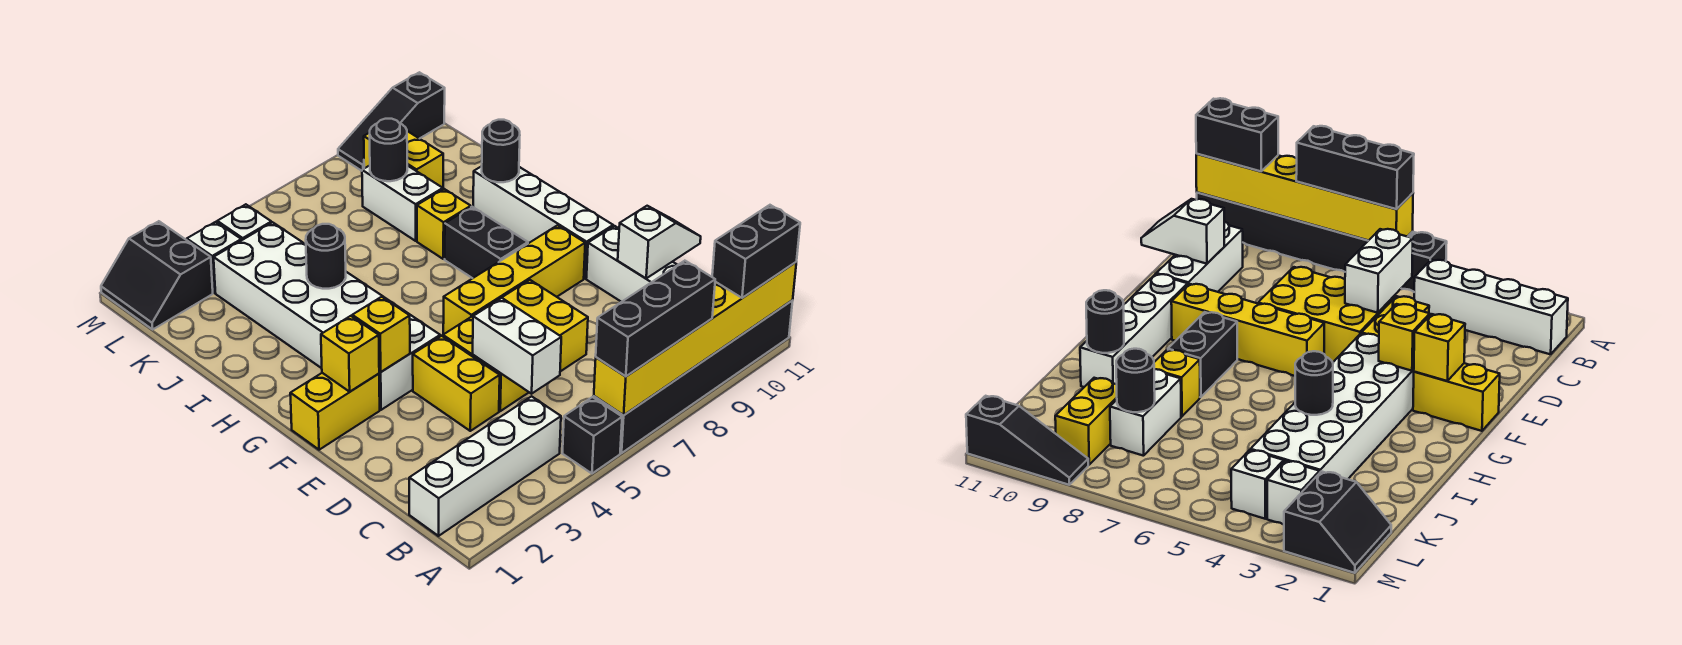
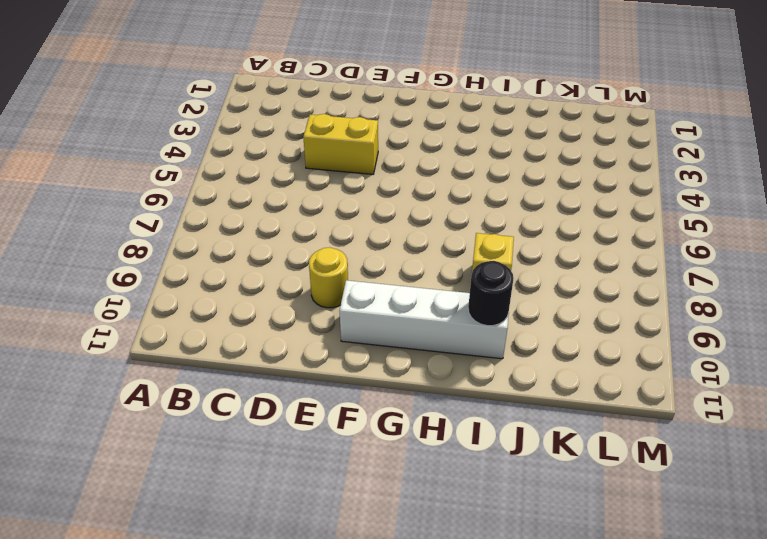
yellow round brick E9 level 1 -> none
none -> black brick A5 level 1
none -> black brick A6:A11 level 1
none -> white brick B1:B4 level 1

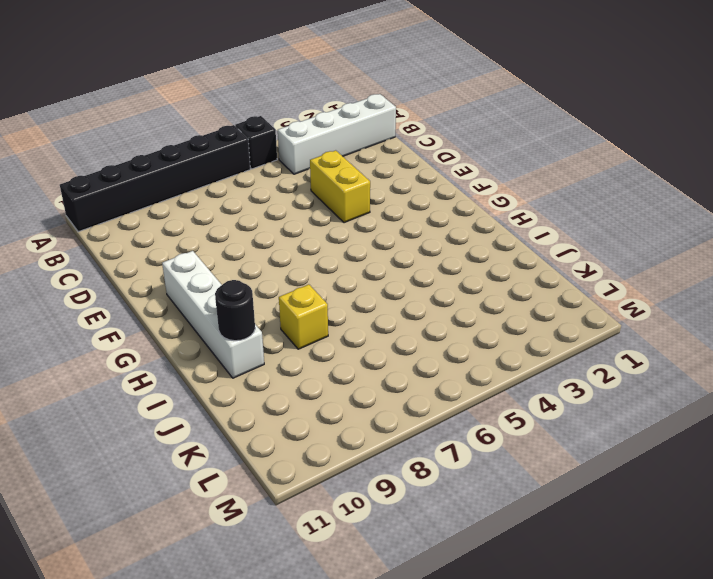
none -> white brick C10:E10 level 1
none -> yellow brick D5:E7 level 1
none -> yellow brick F1:F2 level 1

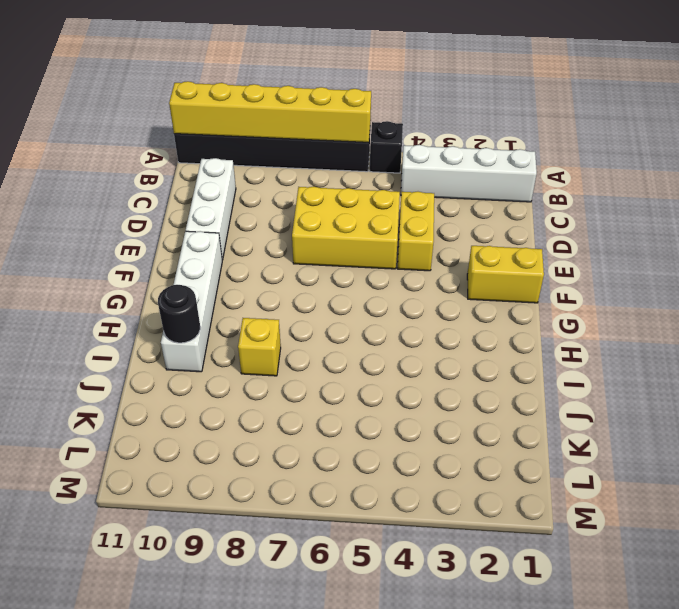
none -> white brick F3:K4 level 1
none -> yellow brick F6:F9 level 1
none -> black brick G8:H8 level 1

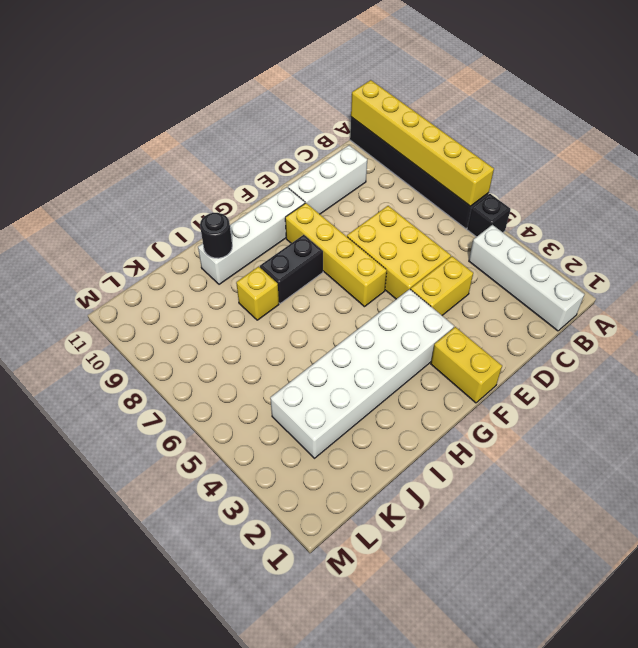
none -> white brick J8:K8 level 1
none -> yellow brick K9:L9 level 1
none -> black slope L1:M2 level 1 top 2

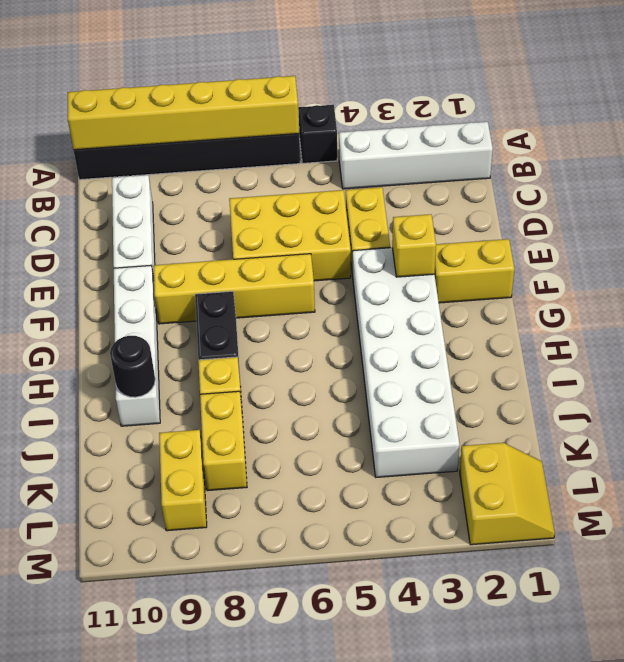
yellow brick J8:K8 level 1 -> white brick J8:K8 level 1
yellow slope L1:M2 level 1 top 2 -> black slope L1:M2 level 1 top 2
none -> white brick L3 level 1
none -> white brick L4 level 1
none -> black slope M9:M11 level 1 top 11

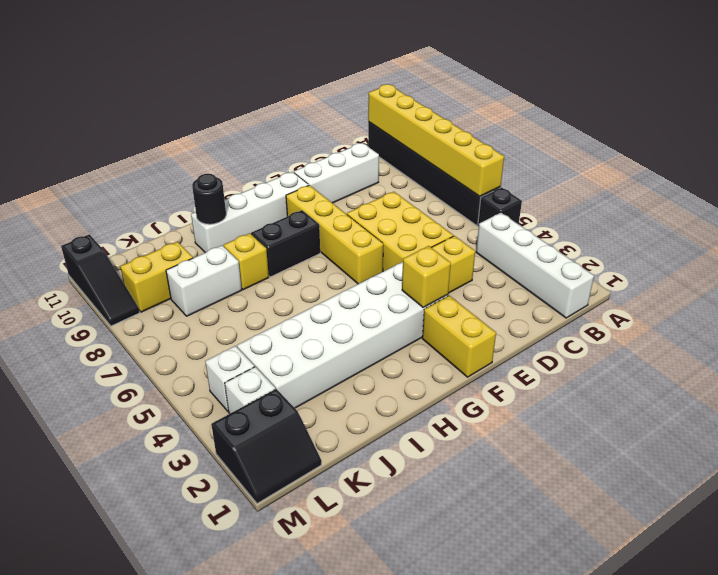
none -> white brick C5:D5 level 2
none -> white slope D10:D11 level 2 top 10
none -> yellow brick F2 level 2

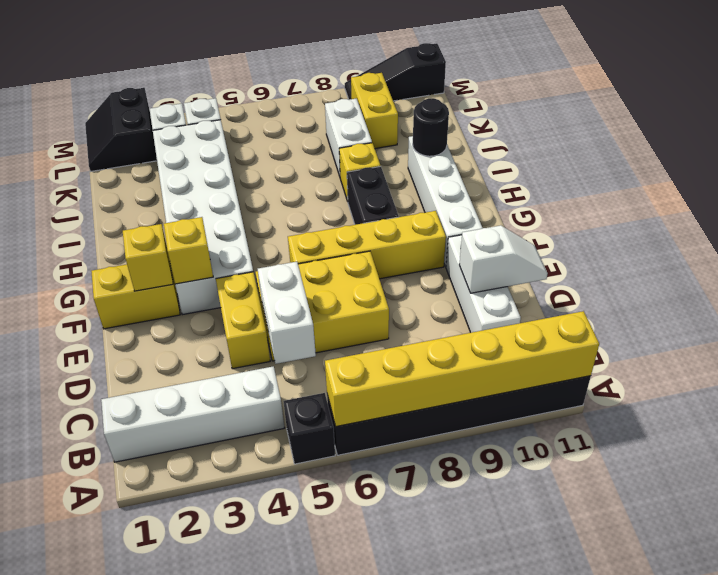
none -> black round brick I4 level 2
none -> black round brick K8 level 2
none -> black brick A6:A8 level 3

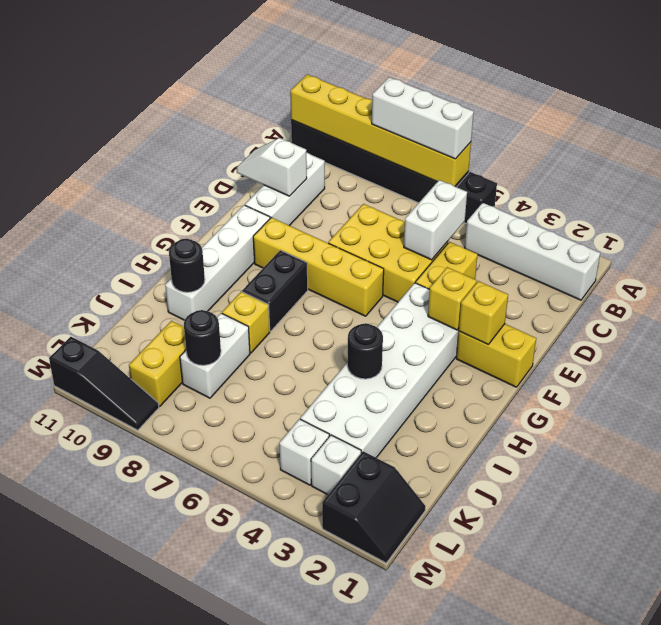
white brick A6:A8 level 3 -> black brick A6:A8 level 3
none -> black brick A10:A11 level 3

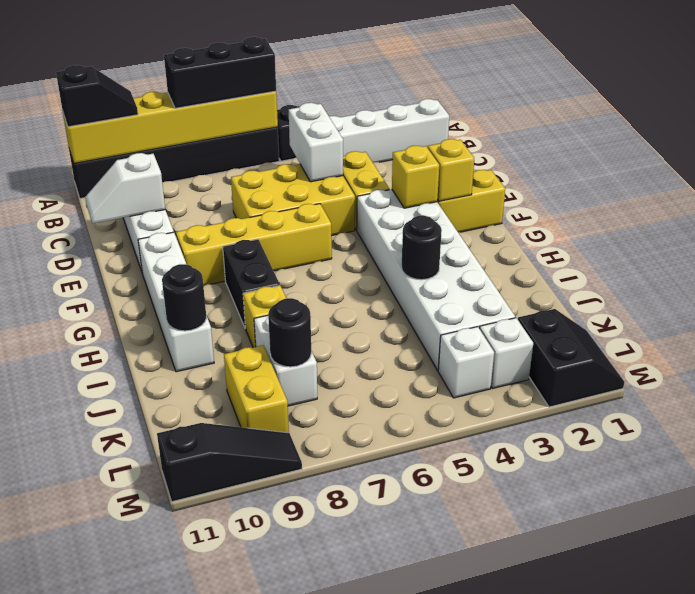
black slope A10:A11 level 3 top 11 -> black brick A10:A11 level 3

